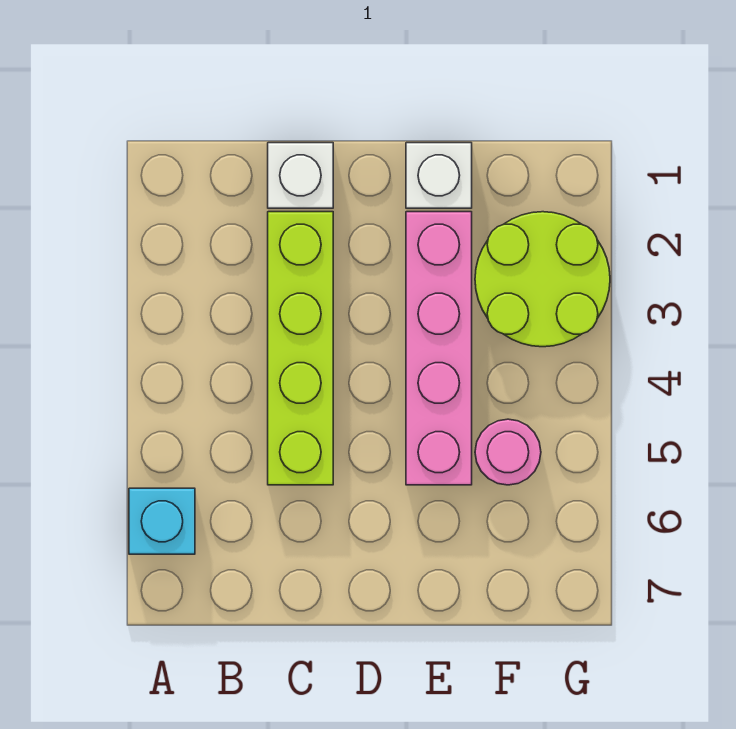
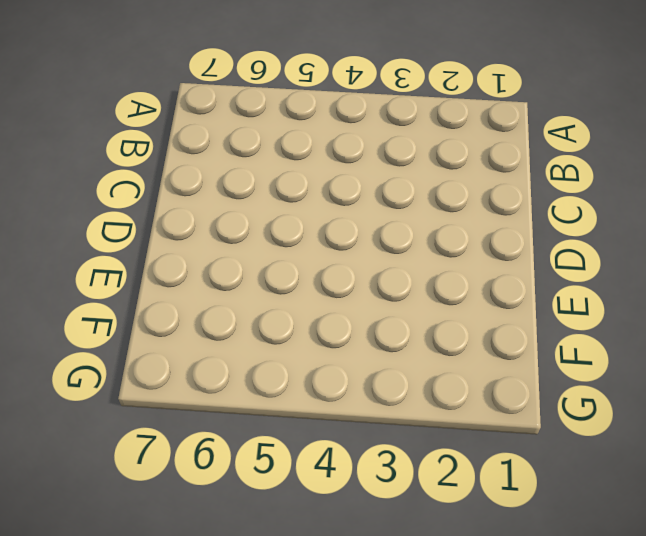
none -> cyan brick A6 level 1
none -> white brick C1 level 1

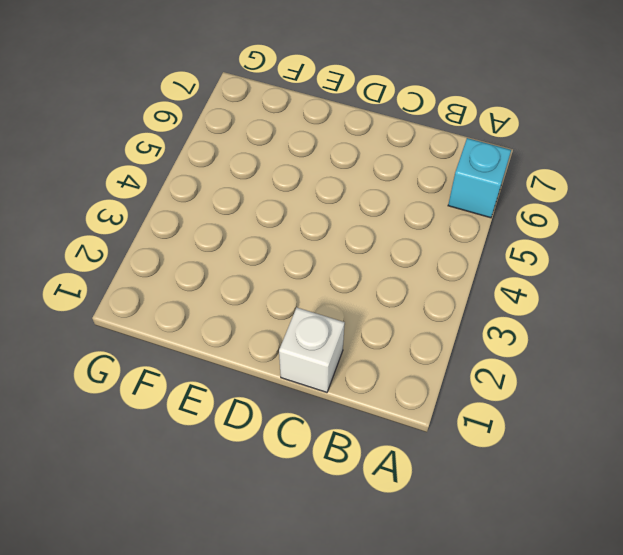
none -> lime brick C2:C5 level 1
none -> white brick E1 level 1

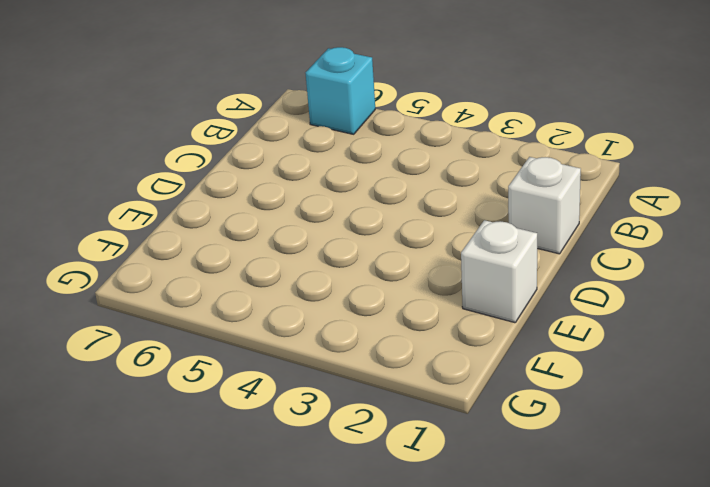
none -> lime brick C2:C5 level 1
none -> pink brick E2:E5 level 1

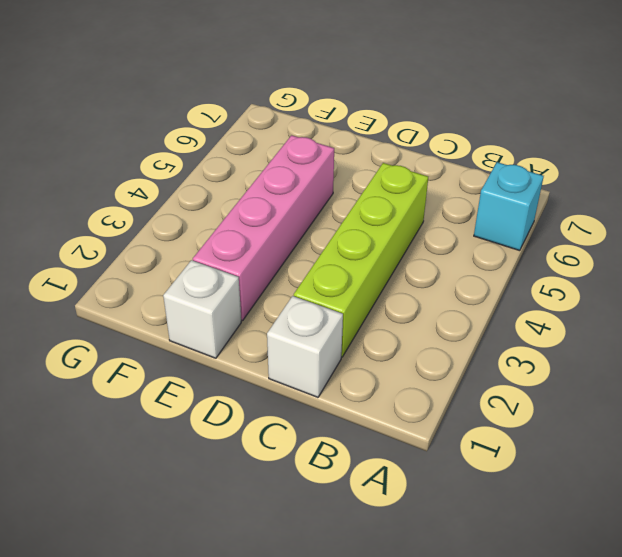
none -> lime round brick F2:G3 level 1
none -> pink round brick F5 level 1

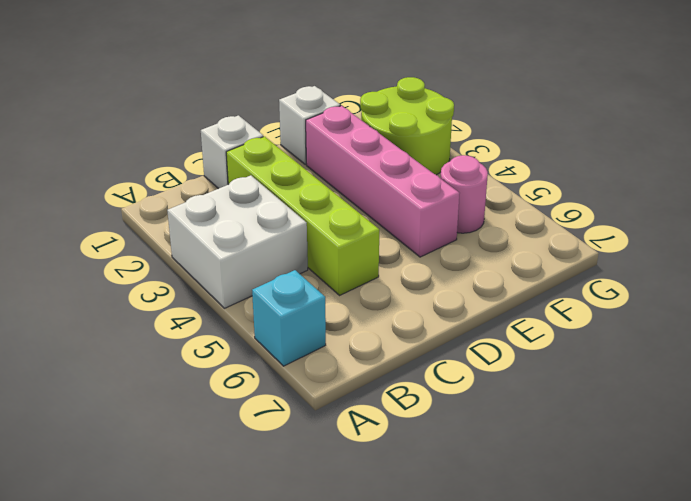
white brick A3:B4 level 1 -> none

